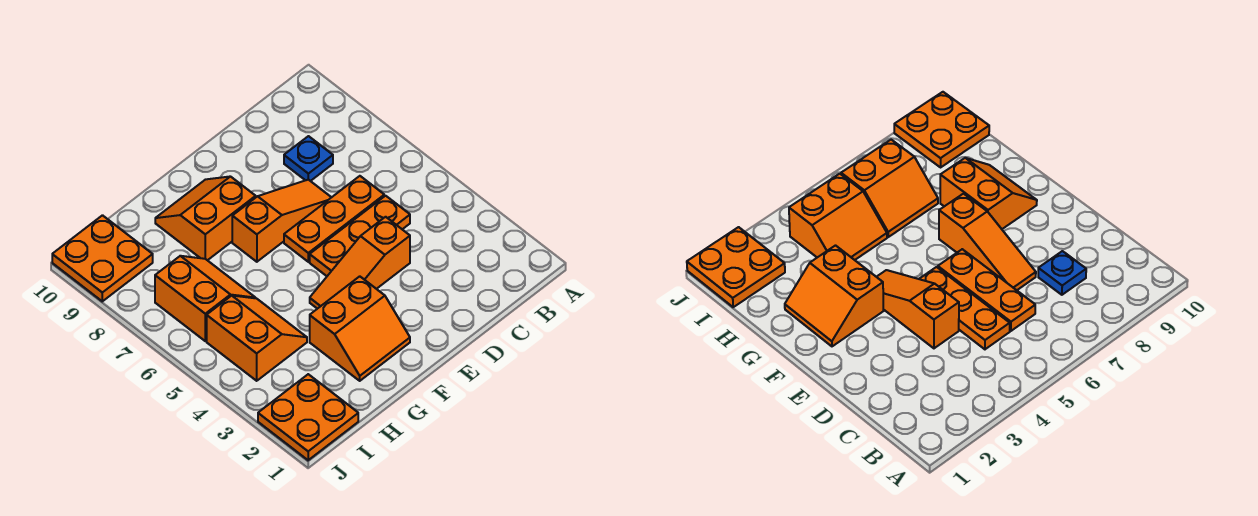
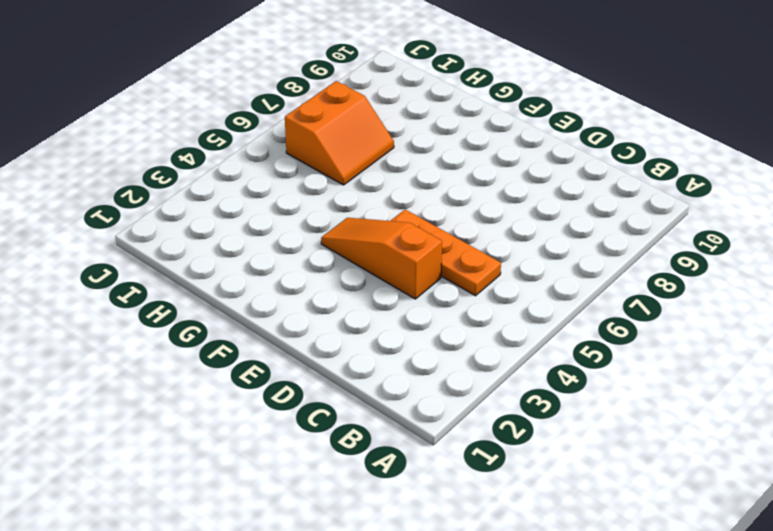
none -> orange plate C6:E6 level 1
none -> blue plate C8 level 1

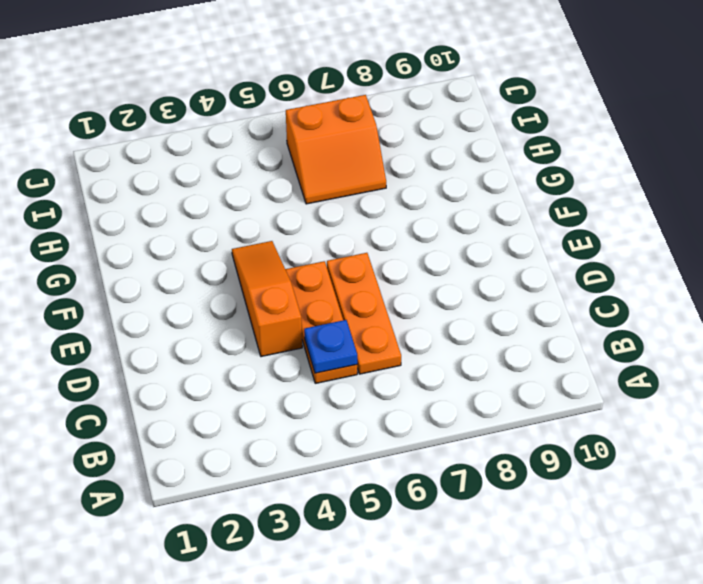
blue plate C5 level 2 -> blue plate C8 level 1
none -> orange slope D7:F7 level 1 top F
none -> orange slope F2:G3 level 1 top 3

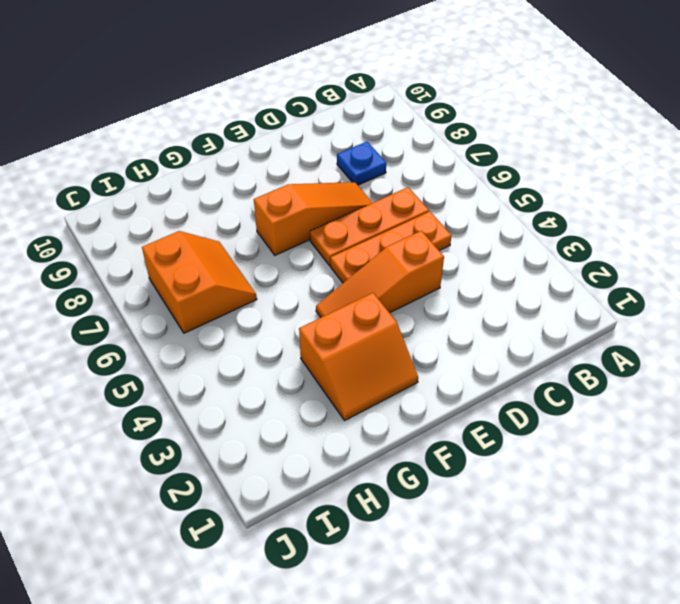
none -> orange slope F8:G9 level 1 top 8
none -> orange slope H4:I5 level 1 top I

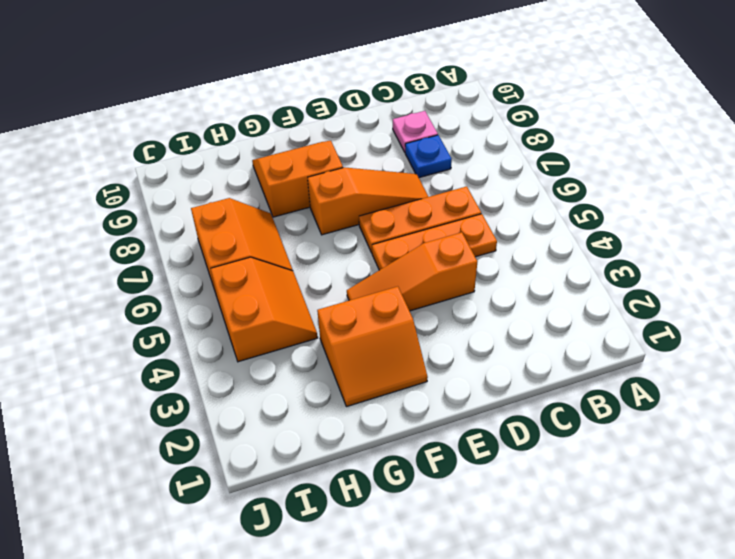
pink plate C9 level 1 -> none
none -> orange plate I1:J2 level 1
none -> orange plate I9:J10 level 1

